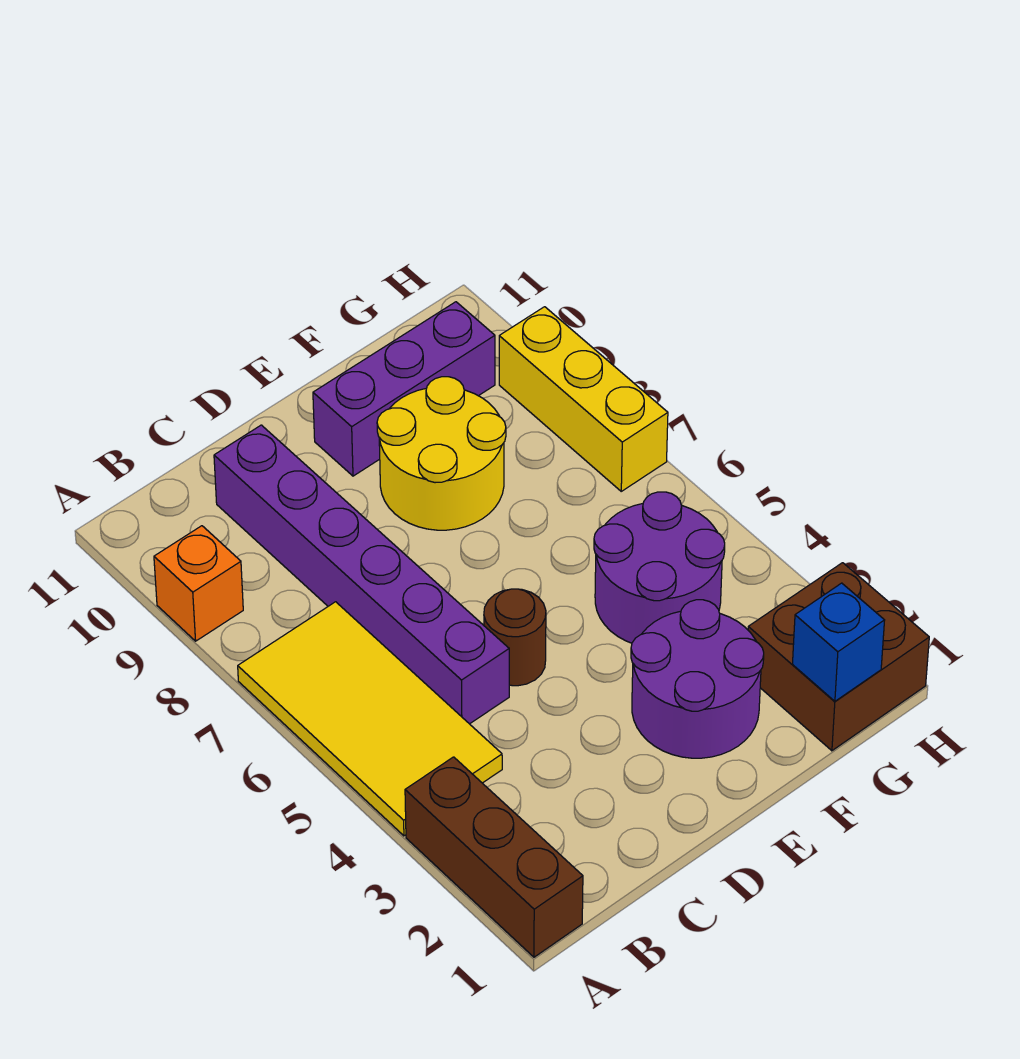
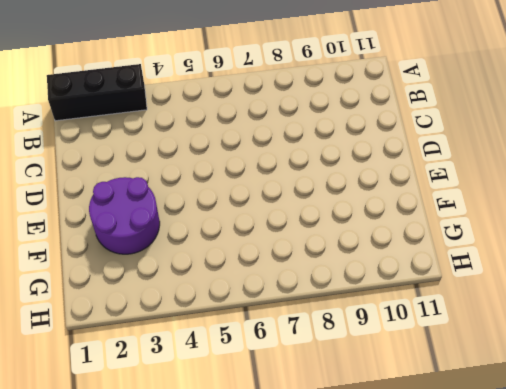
black brick A1:A3 level 1 -> brown brick A1:A3 level 1
none -> yellow tile A4:B7 level 1
none -> orange brick A9 level 1
none -> purple brick C5:C10 level 1

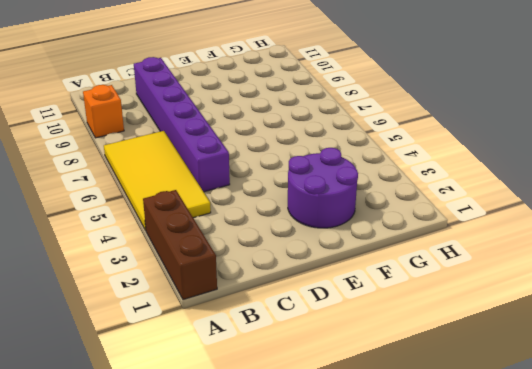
none -> brown round brick D5 level 1
none -> yellow round brick E8:F9 level 1
none -> purple brick E10:G10 level 1

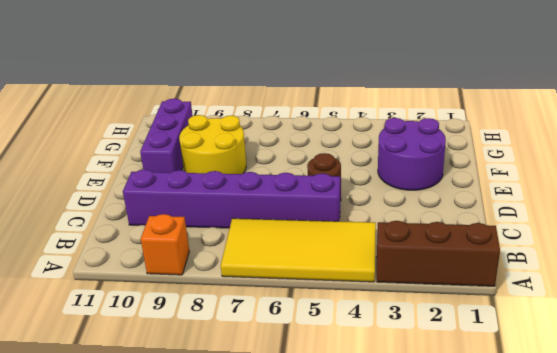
none -> purple round brick F4:G5 level 1
none -> brown brick G1:H2 level 1
none -> yellow brick H7:H9 level 1

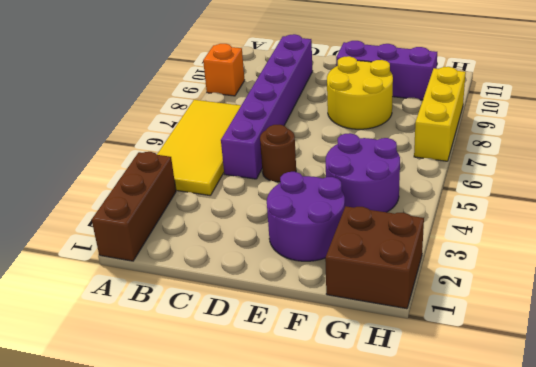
none -> blue brick G1 level 2

